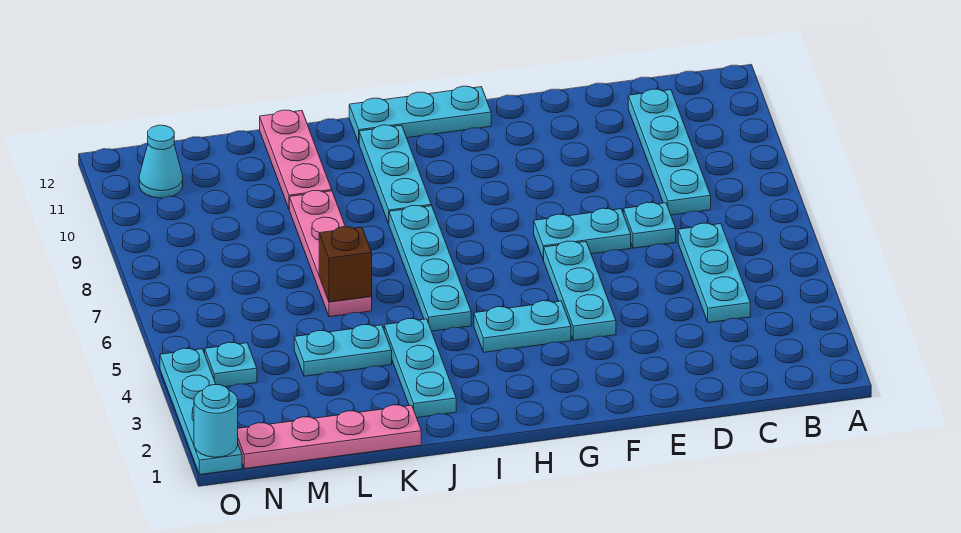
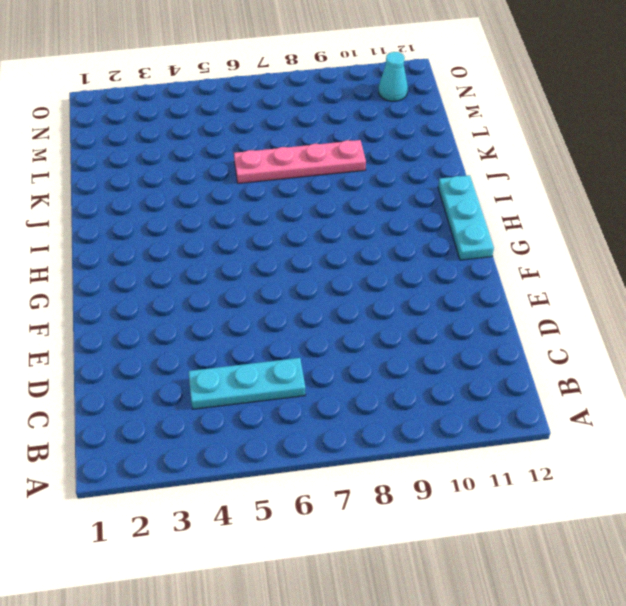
none -> cyan plate C8:C11 level 1
none -> cyan plate D7 level 1
none -> cyan plate E7:F7 level 1

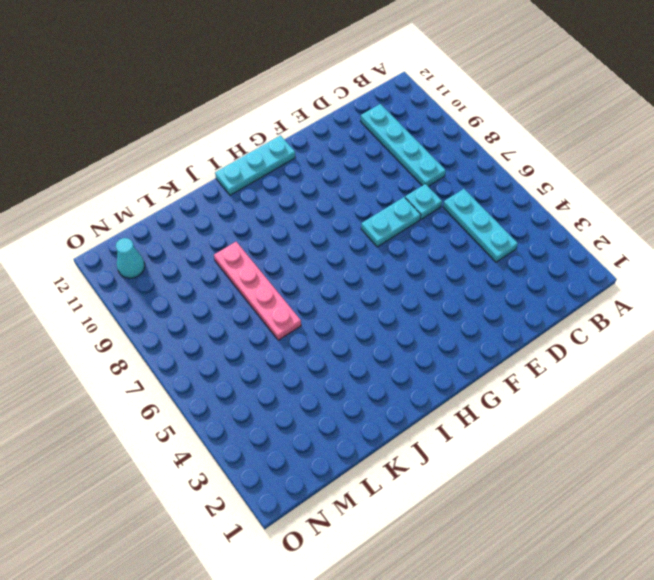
none -> cyan plate F4:F6 level 1
none -> cyan plate G4:H4 level 1
none -> cyan plate I5:I8 level 1

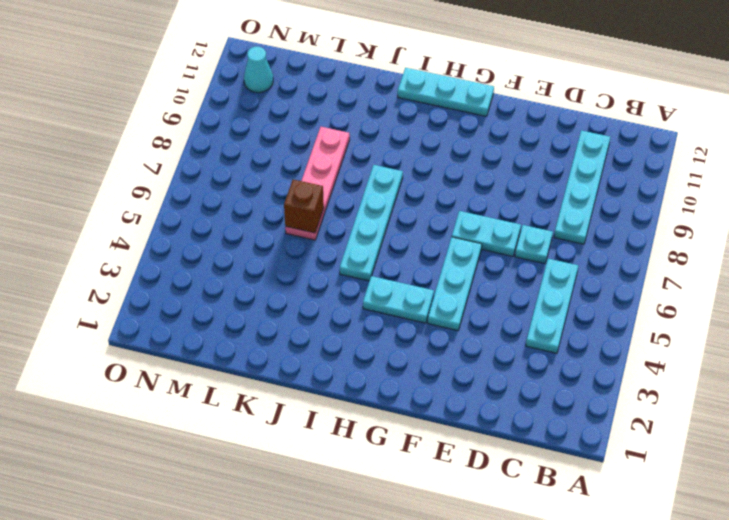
none -> cyan plate I9:I11 level 1
none -> cyan plate J2:J4 level 1
none -> pink plate K1:N1 level 1

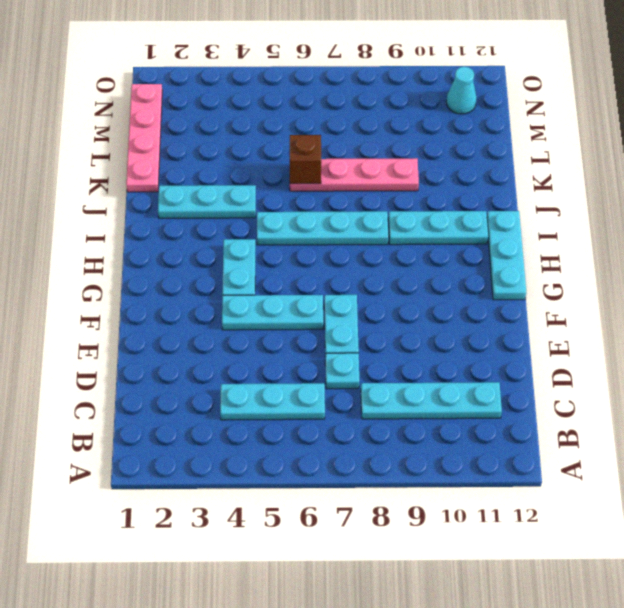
none -> cyan plate K4:L4 level 1
none -> pink plate K10:K12 level 1
none -> cyan plate N4 level 1

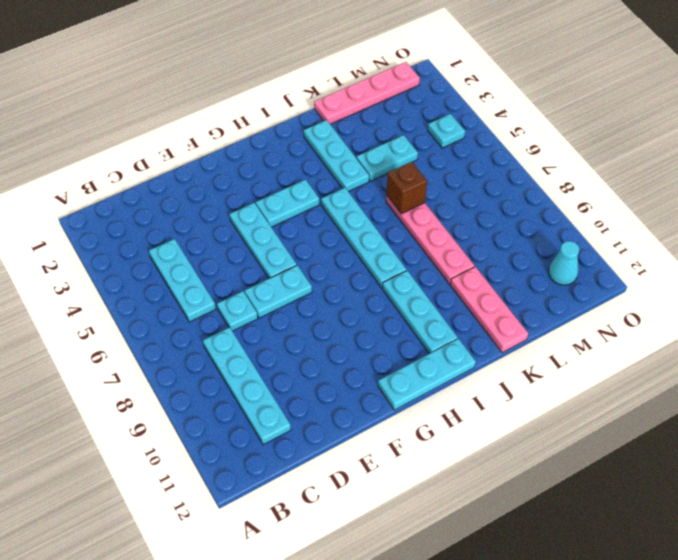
none -> cyan plate O1:O4 level 1
none -> cyan round brick O1 level 2

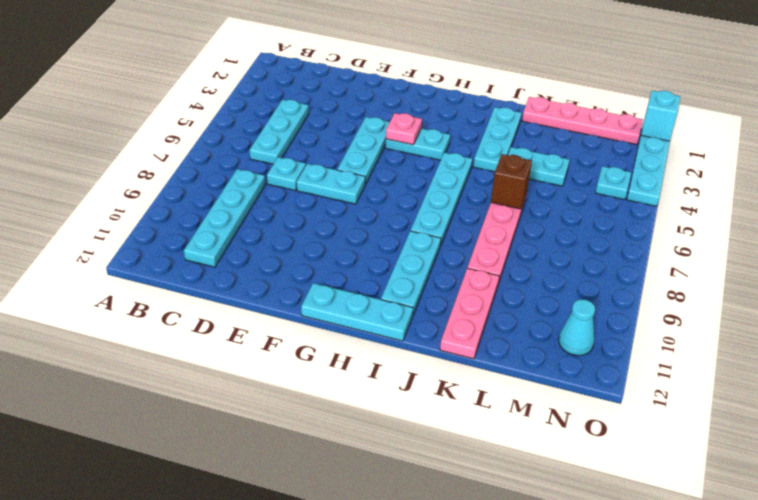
pink plate G4 level 2 -> none
cyan brick O1 level 2 -> cyan round brick O1 level 2

